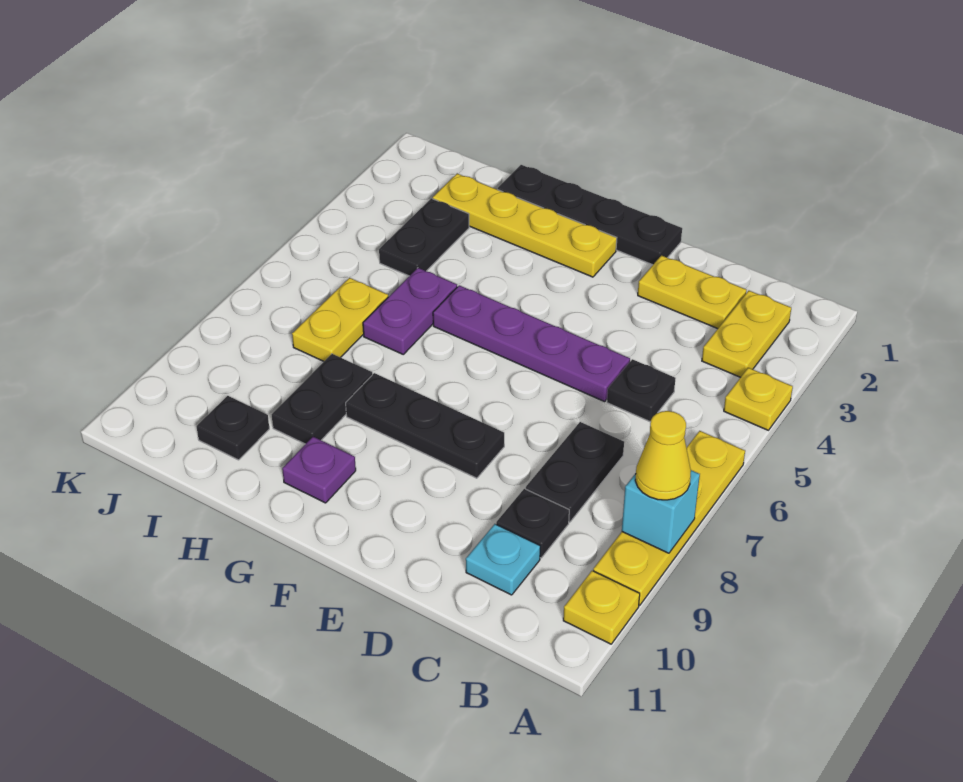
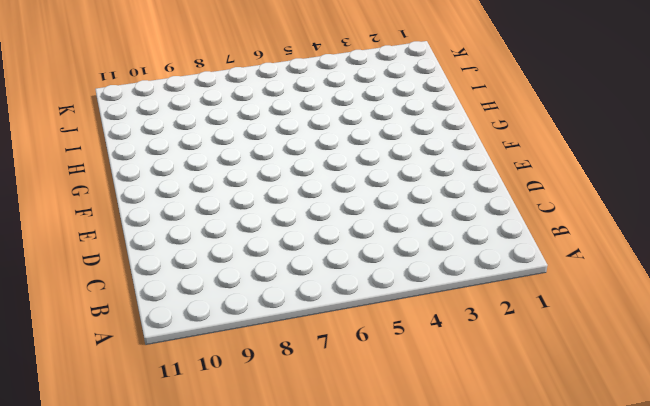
none -> yellow plate A4 level 1
none -> yellow plate A6:A9 level 1
none -> yellow plate A10 level 1

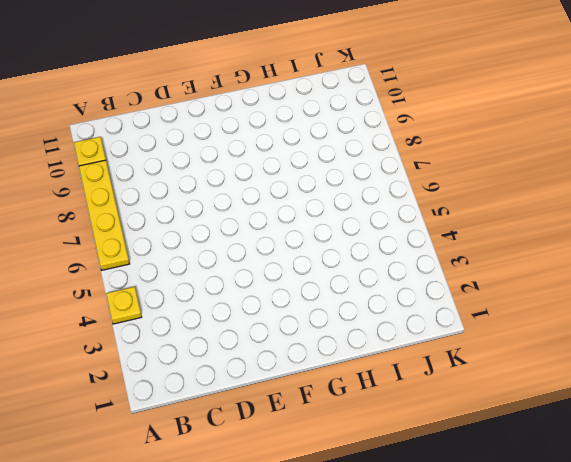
none -> yellow plate B2:B3 level 1
none -> yellow plate C2:D2 level 1
none -> black plate C5 level 1

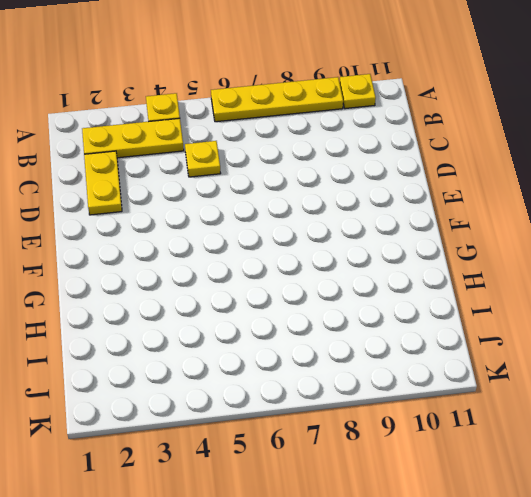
yellow plate B2:B4 level 1 -> yellow plate B2:B3 level 1
yellow plate C5 level 1 -> black plate C5 level 1
none -> black plate C7:C8 level 1
none -> black plate C9 level 1
none -> cyan plate C10 level 1

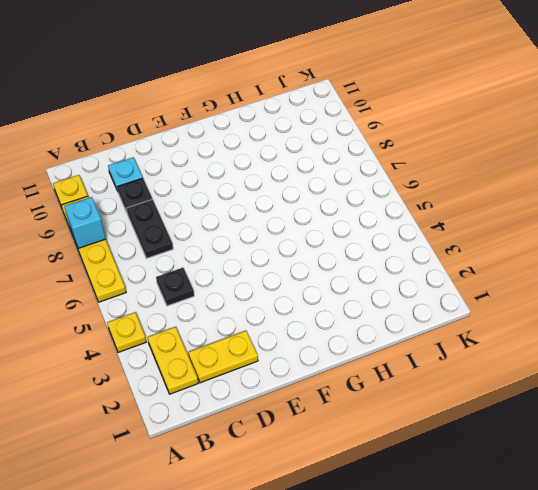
none -> purple plate D5:G5 level 1
none -> black plate E1:H1 level 1
none -> black plate E8:G8 level 1

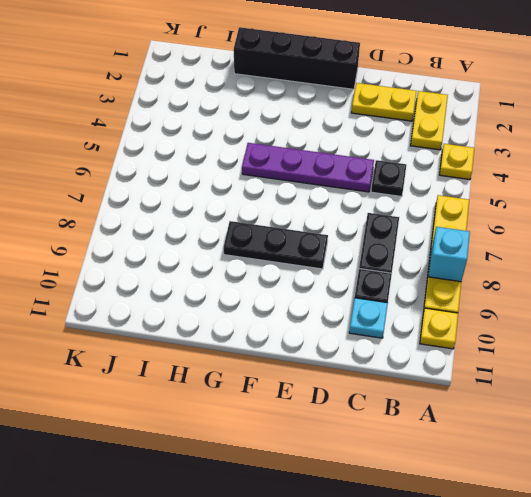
black brick E1:H1 level 1 -> black plate E1:H1 level 1
none -> yellow plate F2:I2 level 1
none -> purple plate G10 level 1
none -> purple plate H5:H6 level 1

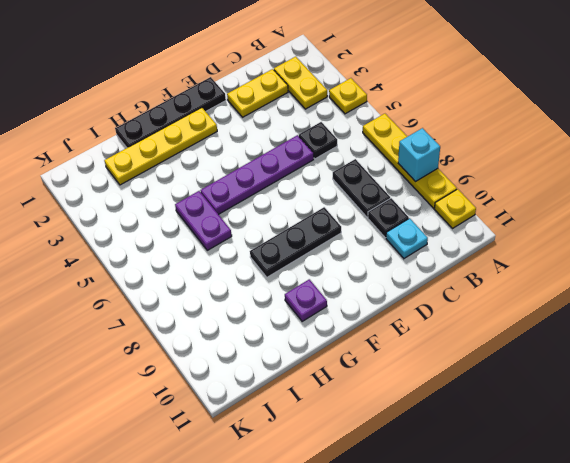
none -> black plate H8:H9 level 1
none -> black plate I3:I4 level 1
none -> yellow plate I6:I7 level 1

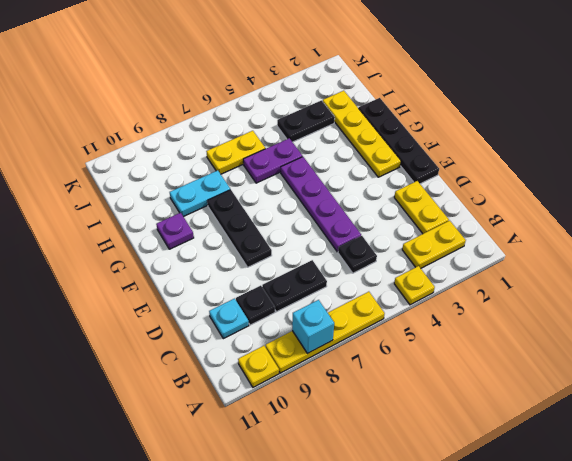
cyan plate H8:H9 level 1 -> black plate H8:H9 level 1
none -> black plate I10 level 1
none -> yellow cone A8 level 3

